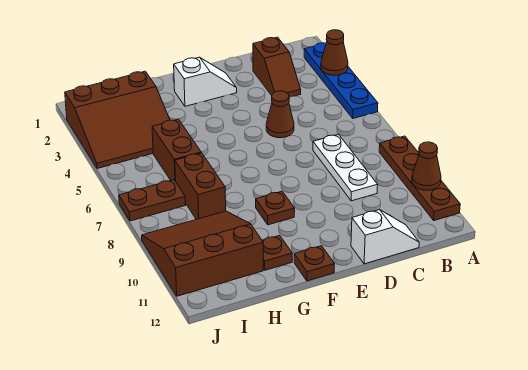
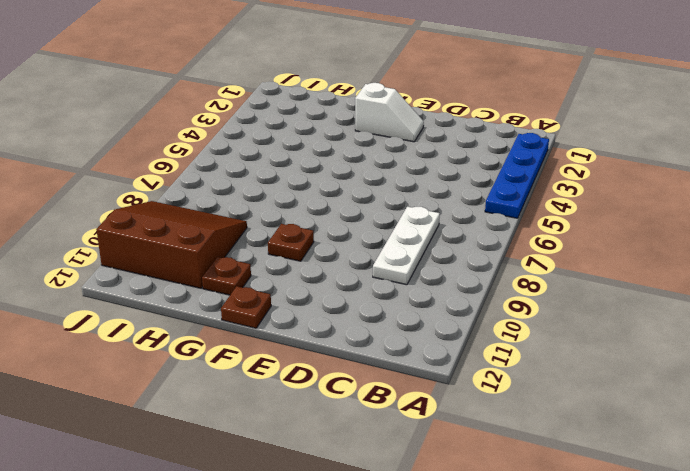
none -> brown plate A8:A11 level 1
none -> brown slope C2:C3 level 1 top 2
none -> white slope C12:D12 level 1 top D

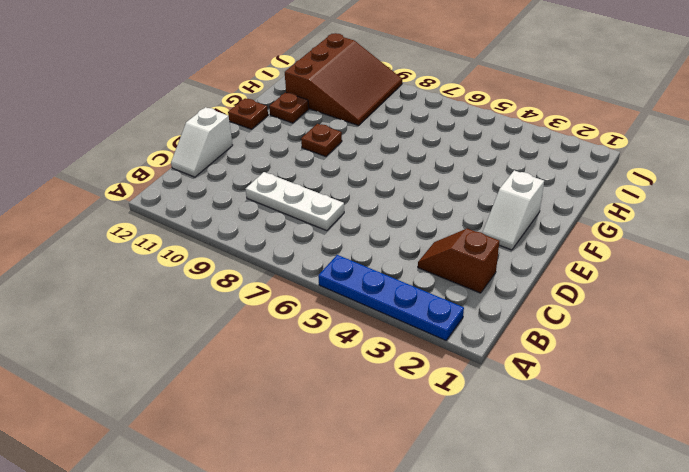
none -> brown plate A8:A11 level 1
none -> brown cone D5 level 1
none -> brown slope H2:J4 level 1 top 2

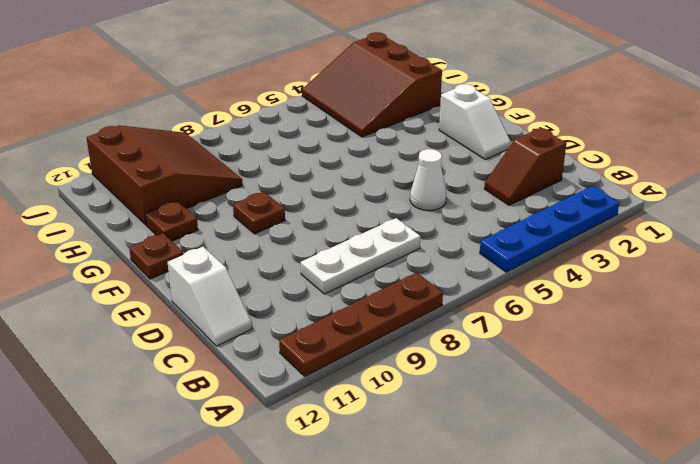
white cone D5 level 1 -> brown cone D5 level 1
none -> brown brick H5:H6 level 1
none -> brown brick H7:H8 level 1
none -> brown plate I7:J7 level 1

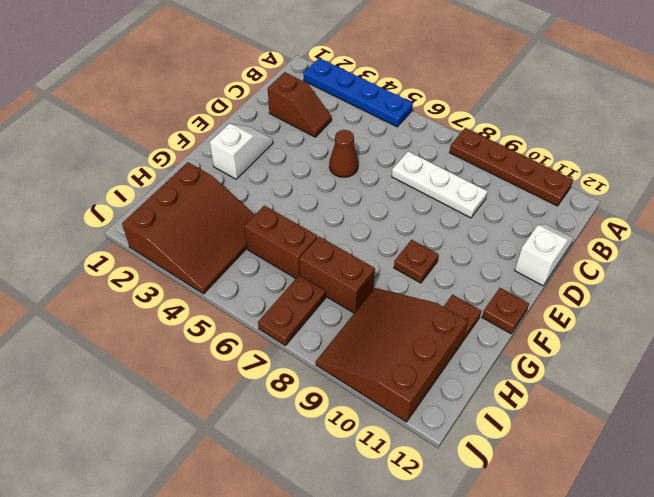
none -> brown cone A3 level 2
none -> brown cone A10 level 2

